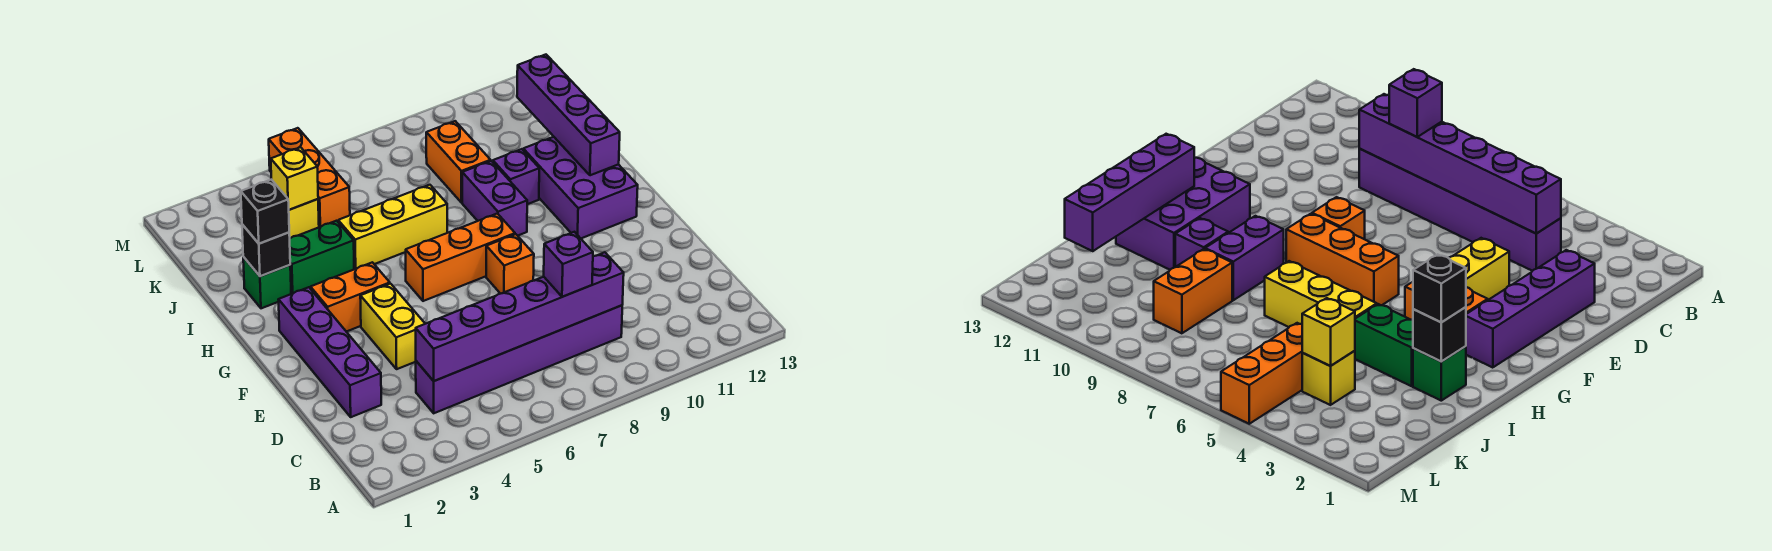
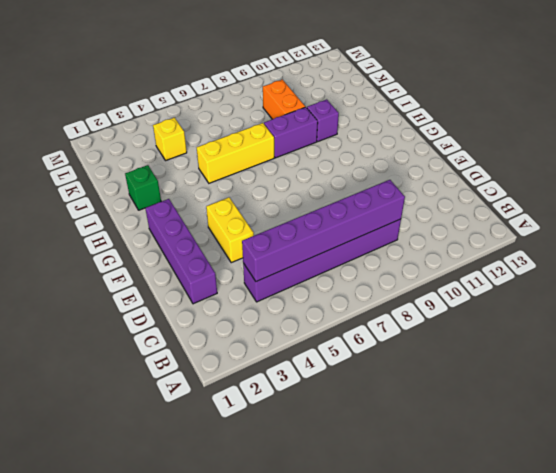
purple brick I8:I9 level 1 -> purple brick H9:I9 level 1
none -> orange brick F8 level 1
none -> orange brick G3:G4 level 1
none -> orange brick G6:G8 level 1

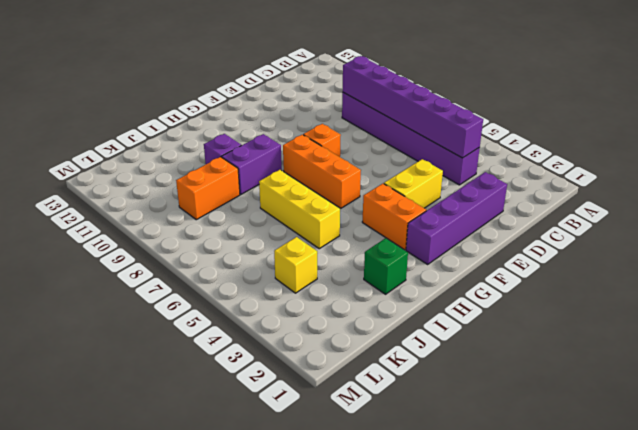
none -> purple brick G11:I12 level 1
none -> green brick I3:I4 level 1
none -> orange brick K5:M5 level 1

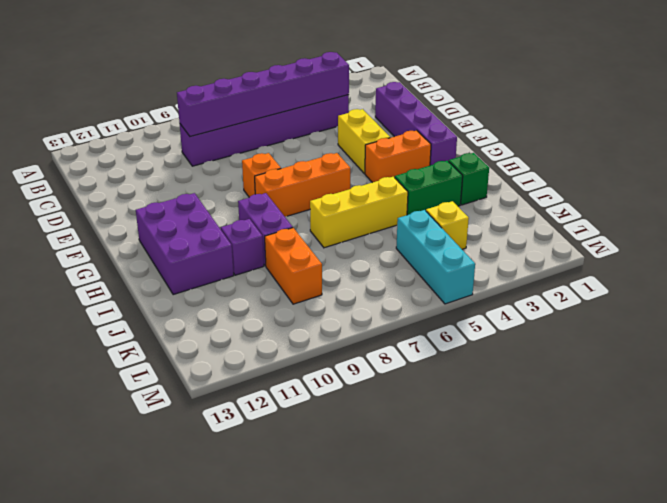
cyan brick K5:M5 level 1 -> orange brick K5:M5 level 1
none -> purple brick H12:K12 level 2
none -> black brick I2 level 2
none -> yellow brick K4 level 2

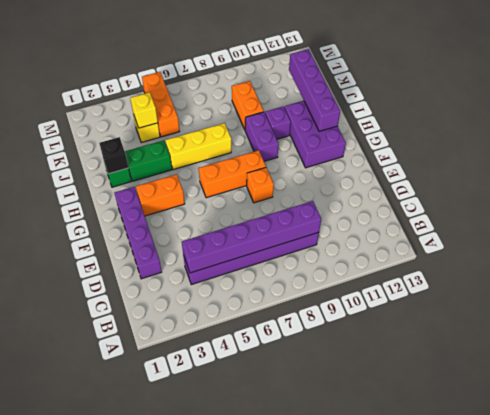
none -> yellow brick E4:F4 level 1
none -> purple brick C8 level 3
none -> black brick I2 level 3

